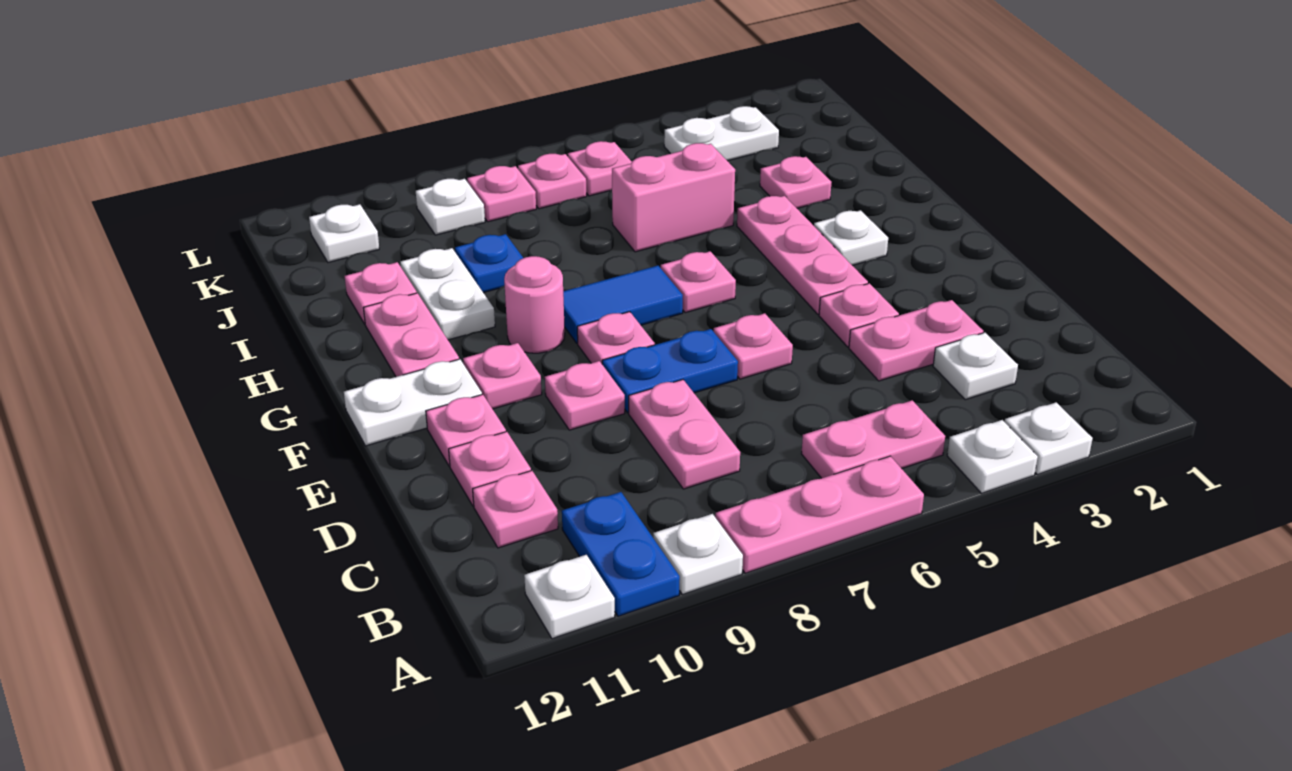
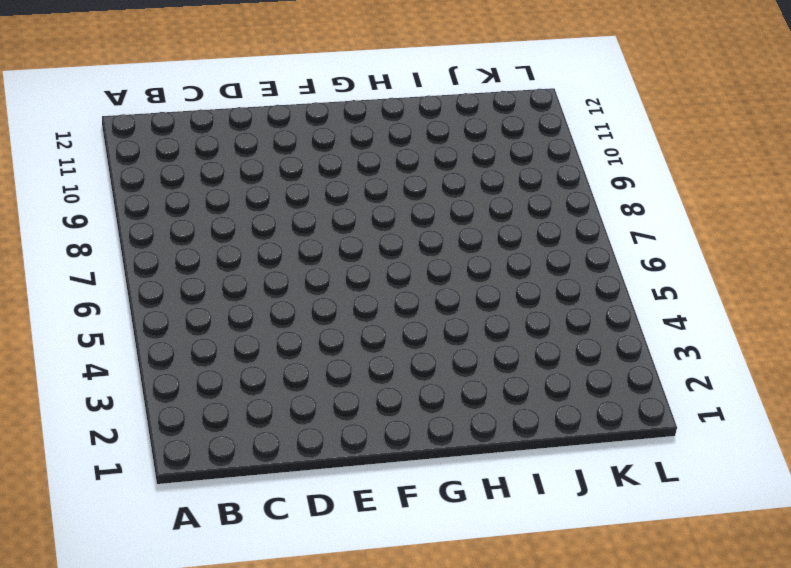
none -> white plate A3 level 1
none -> white plate A4 level 1
none -> pink plate A6:A8 level 1
none -> white plate A9 level 1

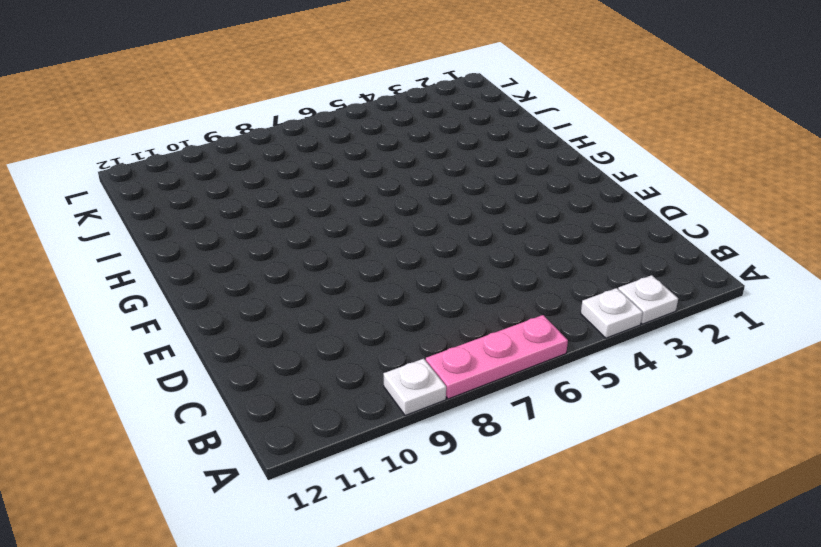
none -> blue plate A10:B10 level 1
none -> white plate A11 level 1
none -> pink plate B5:B6 level 1
none -> white plate C3 level 1

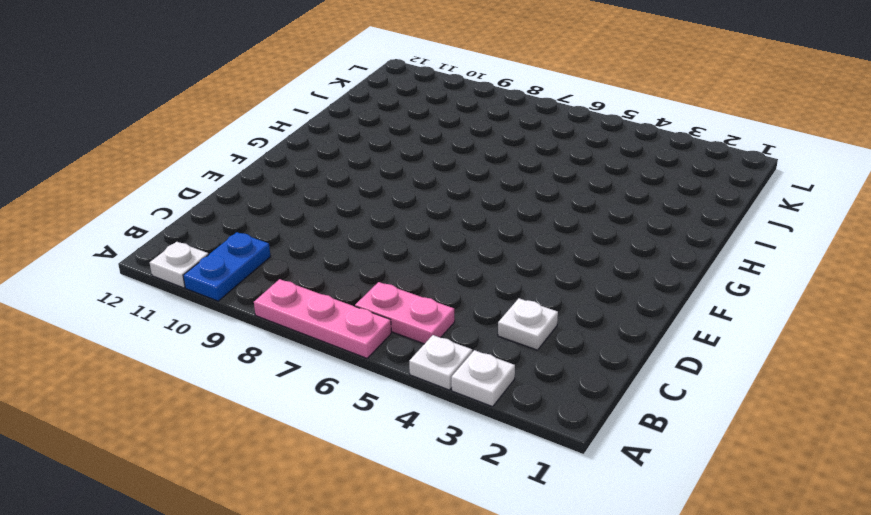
none -> white plate A9 level 1
none -> pink plate C8:D8 level 1
none -> pink plate C11 level 1
none -> pink plate D3:D4 level 1

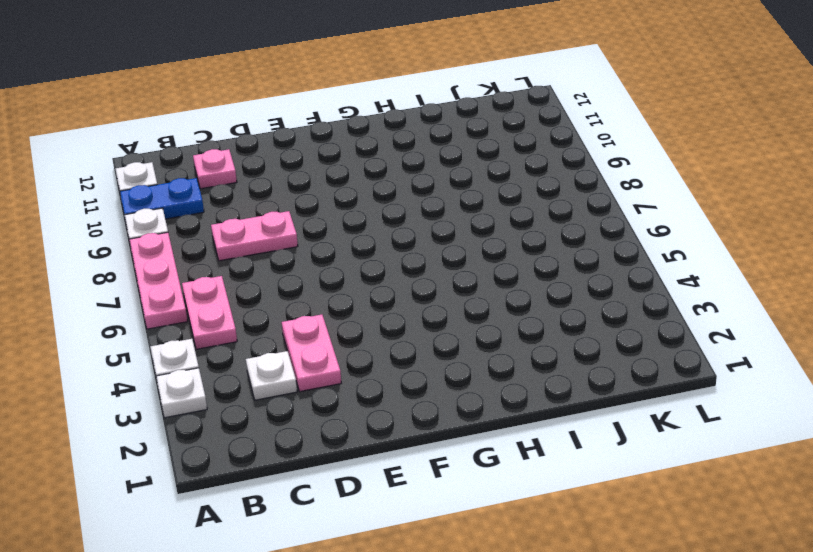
none -> pink plate D11 level 1
none -> pink plate E4 level 1
none -> pink plate E6 level 1
none -> blue plate E7:E8 level 1

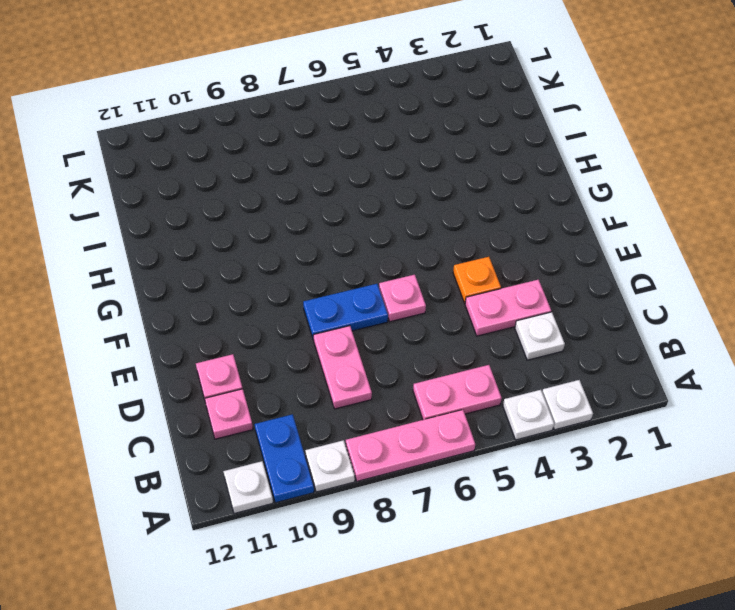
orange plate E4 level 1 -> pink plate E4 level 1
none -> pink plate E9 level 1
none -> pink plate E11 level 1
none -> pink plate F4:H4 level 1
none -> pink plate F8 level 1

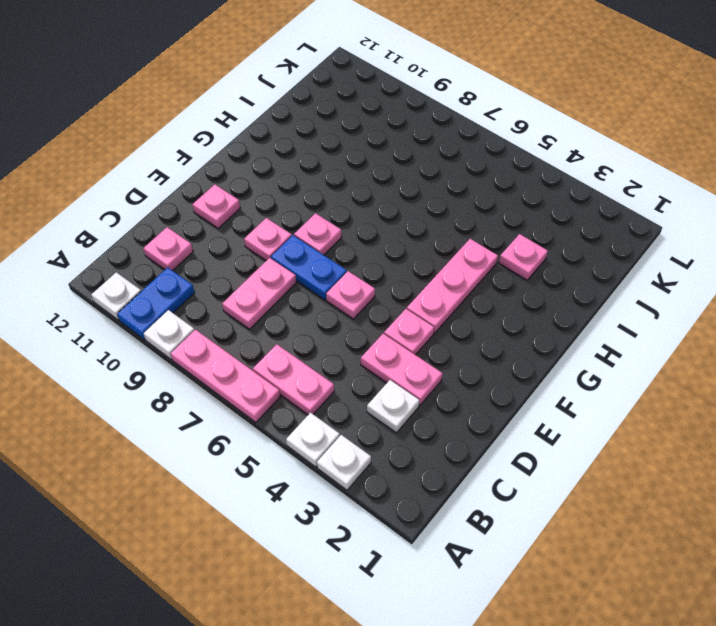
none -> pink plate D11 level 1
none -> pink plate F10 level 1
none -> white plate F11:F12 level 1
none -> white plate G3 level 1

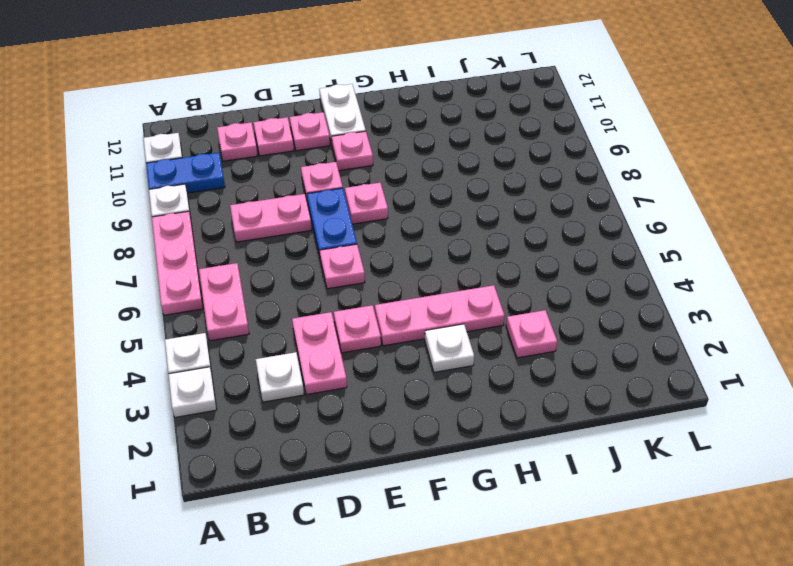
none -> pink plate G6 level 1
none -> blue tile G7:G8 level 1
none -> pink round brick G9 level 1
none -> pink plate G11:H11 level 1

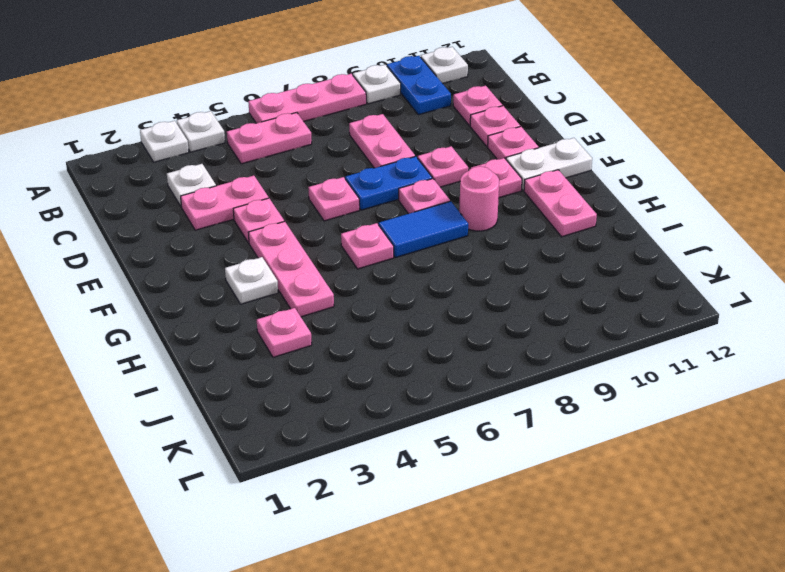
none -> white plate H10:I10 level 1
none -> pink brick I5:I6 level 1
none -> blue plate I9 level 1
none -> pink plate I11 level 1

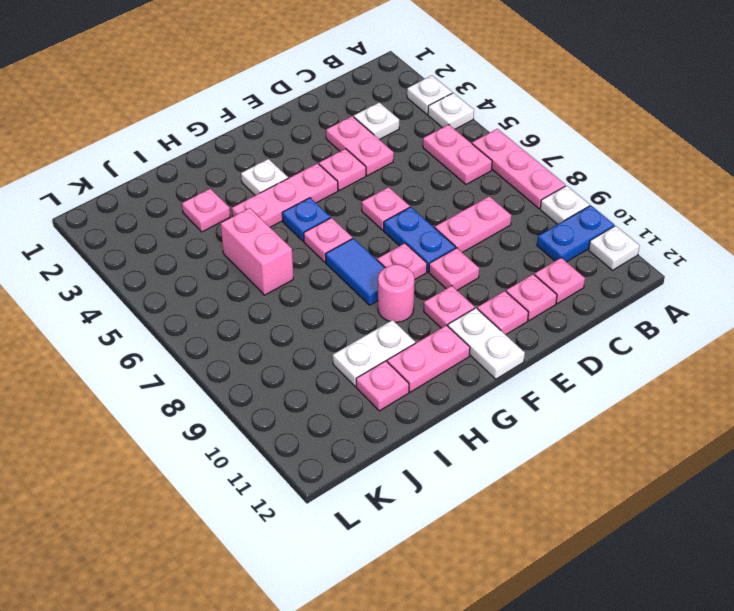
blue plate G5 level 1 -> blue plate I9 level 1
none -> white plate K3:K4 level 1
none -> pink plate K6 level 1
none -> pink plate K7 level 1
none -> pink plate K8 level 1

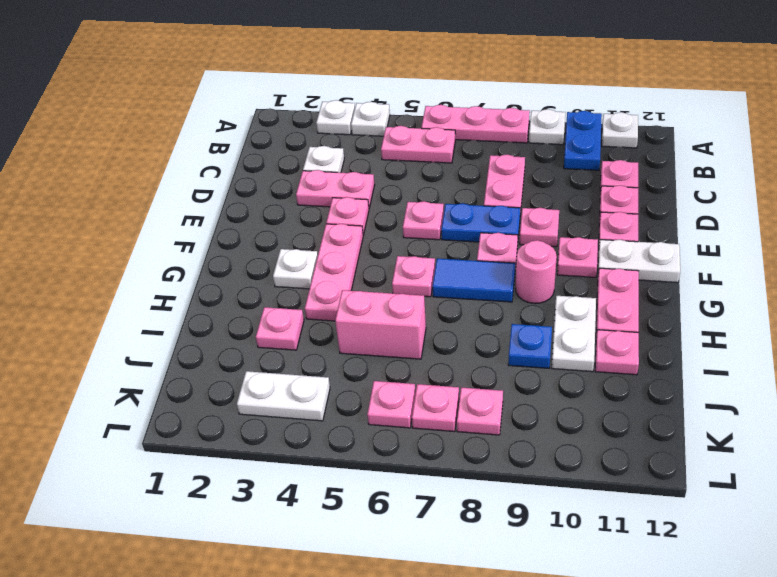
none -> white plate K9 level 1
none -> white plate K11 level 1

